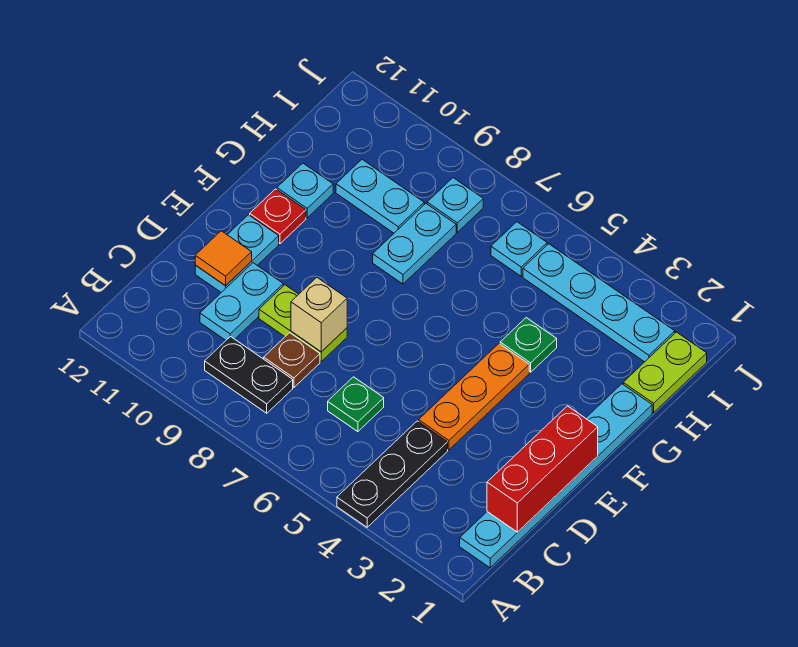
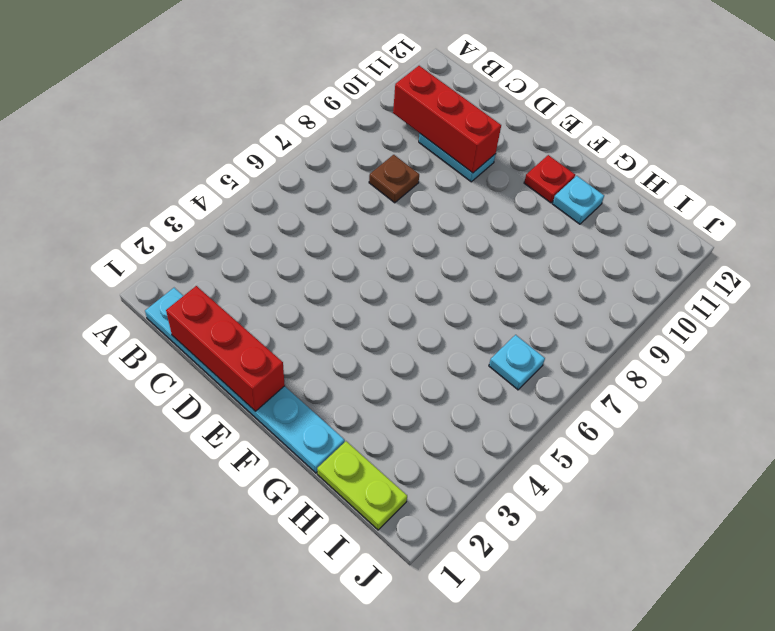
red brick B10:D10 level 2 -> none
none -> black plate A4:C4 level 1
none -> black plate B8:B9 level 1
none -> green plate C6 level 1

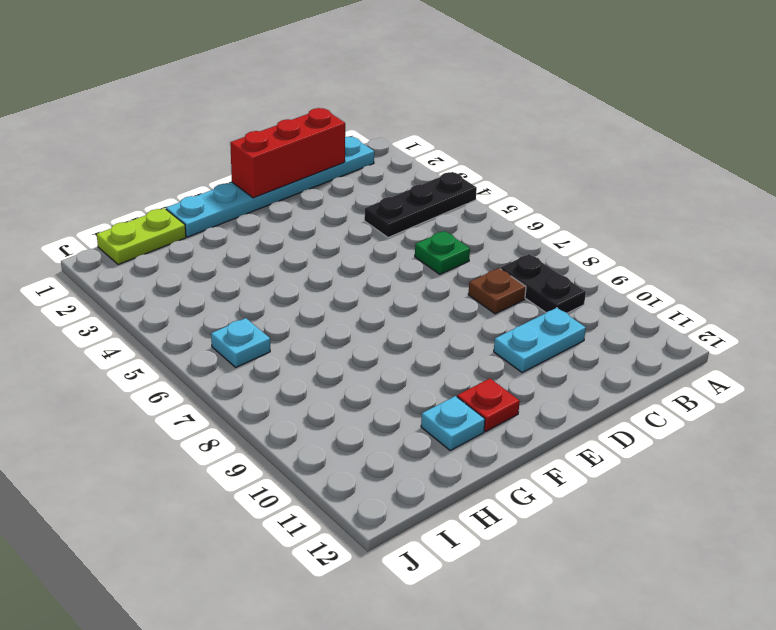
none -> orange plate D4:F4 level 1
none -> lime plate D8:D9 level 1
none -> cyan plate D11:E11 level 1

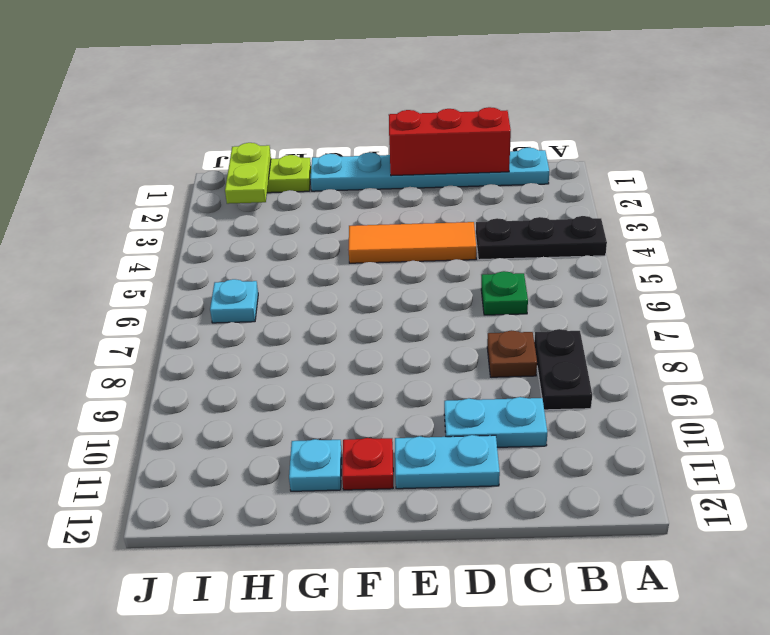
orange tile D4:F4 level 1 -> orange plate D4:F4 level 1
lime plate I1:I2 level 2 -> lime plate D8:D9 level 1
none -> green plate G4 level 1
none -> cyan plate G8:H8 level 1
none -> cyan plate H9:H10 level 1

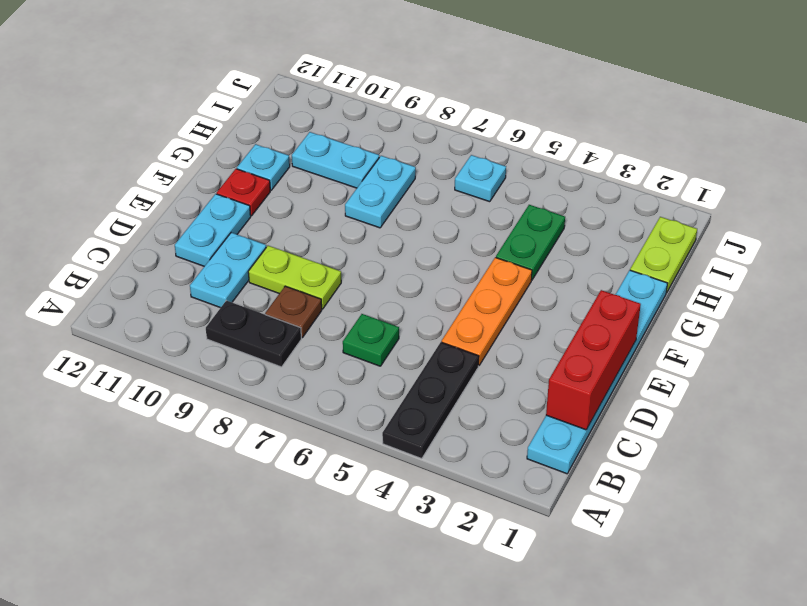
green plate G4:H4 level 1 -> green plate G4 level 1
none -> cyan plate I2:I5 level 1
none -> cyan plate I8 level 1
none -> tan brick D8 level 2

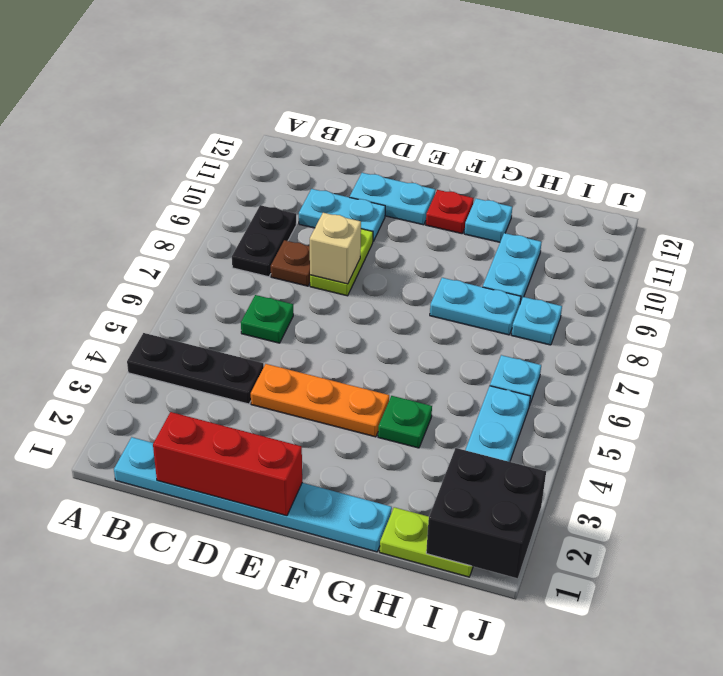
black brick I1:J2 level 2 -> none
none -> orange tile D11 level 2

